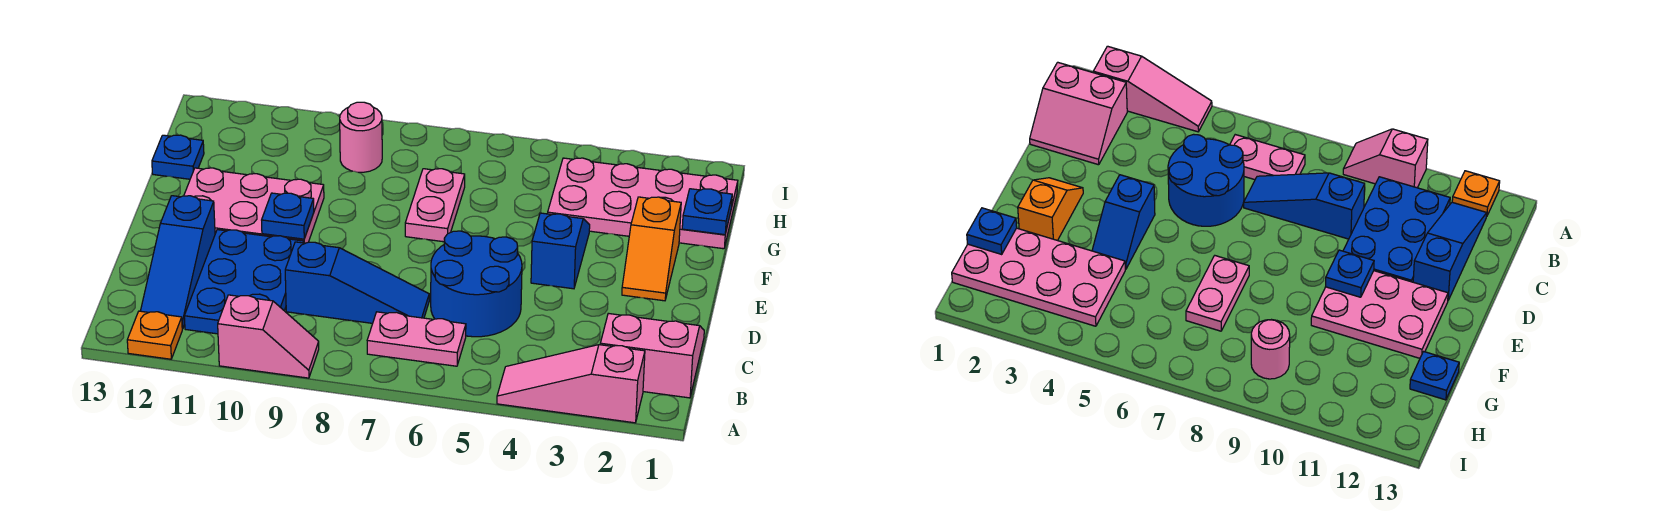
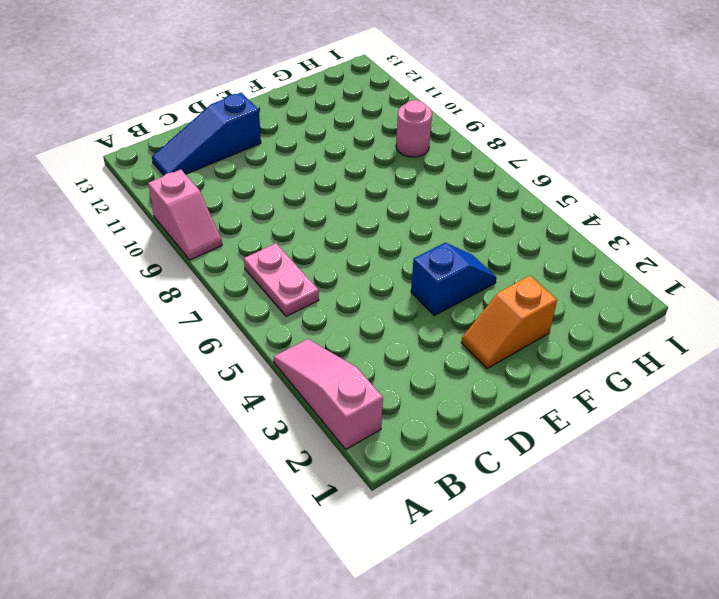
none -> orange plate A12 level 1
none -> pink slope B1:C2 level 1 top B
none -> blue plate B10:D11 level 1

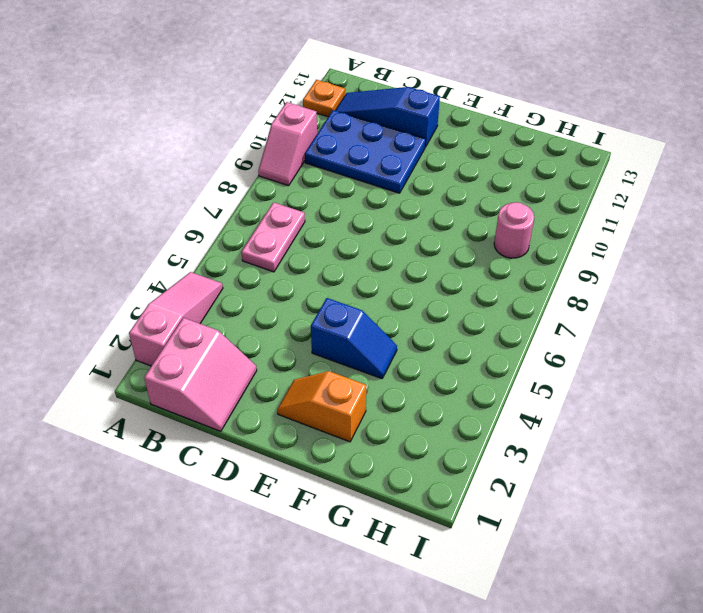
none -> blue round brick C5:D6 level 1
none -> blue slope C7:C9 level 1 top 9
none -> pink plate E10:F12 level 1

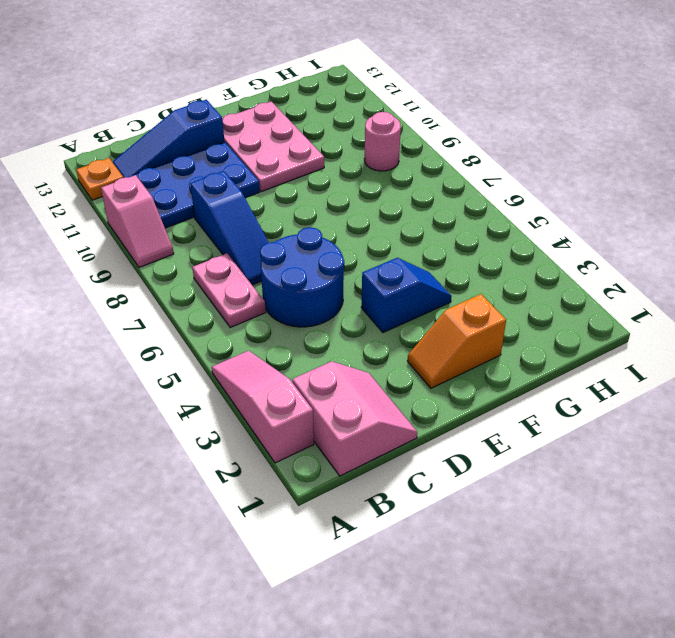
none -> pink plate F7:G7 level 1
none -> pink plate G1:H4 level 1
none -> blue plate G13 level 1

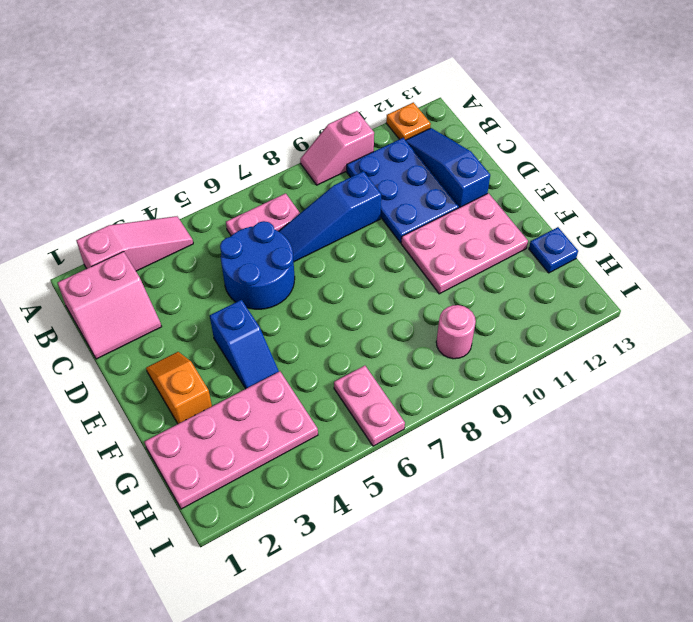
pink plate H6:I6 level 1 -> pink plate F7:G7 level 1
none -> blue plate E10 level 2
none -> blue plate G1 level 2

